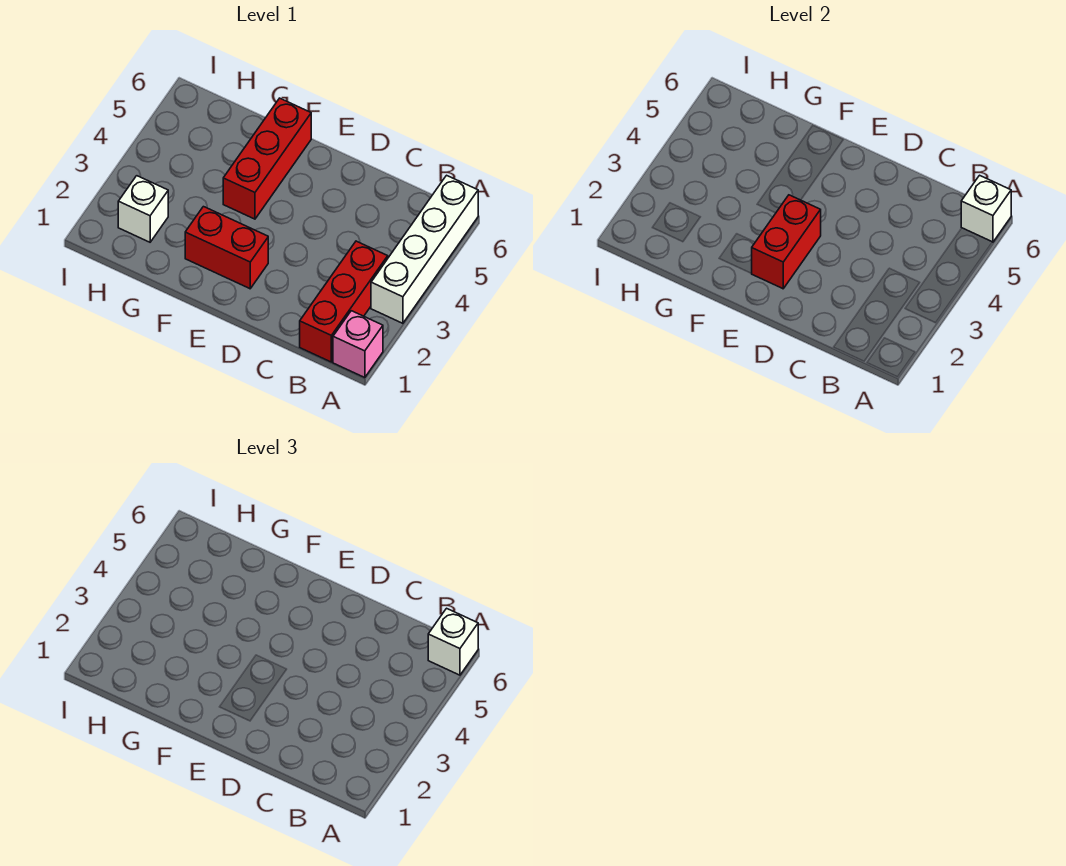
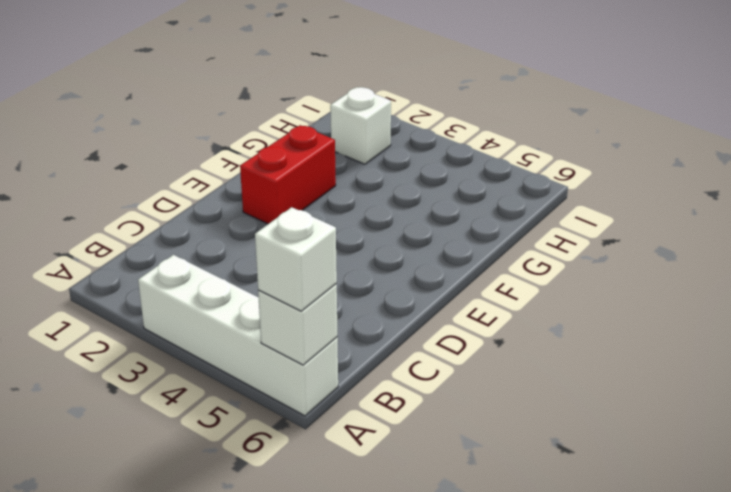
none -> pink brick A1 level 1
none -> red brick B1:B3 level 1

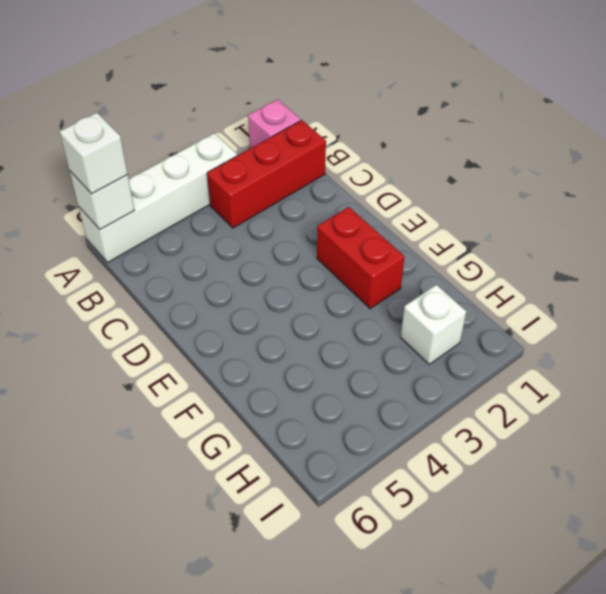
none -> red brick F4:F6 level 1
none -> red brick E2:E3 level 2

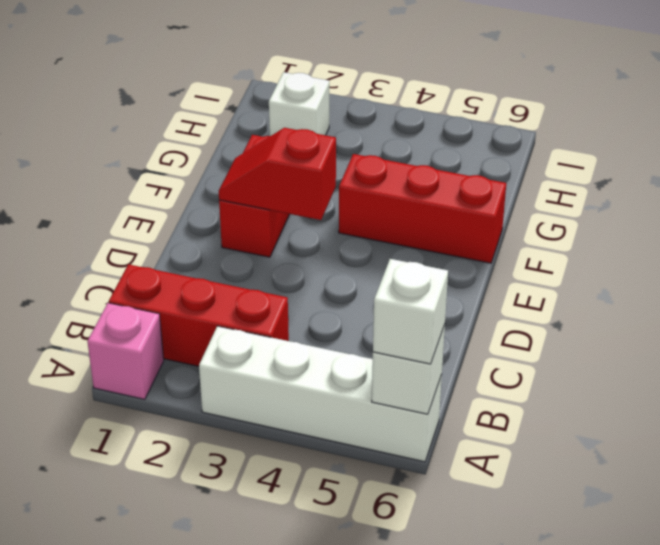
red slope E2:E3 level 2 top 3 -> red brick E2:E3 level 2

